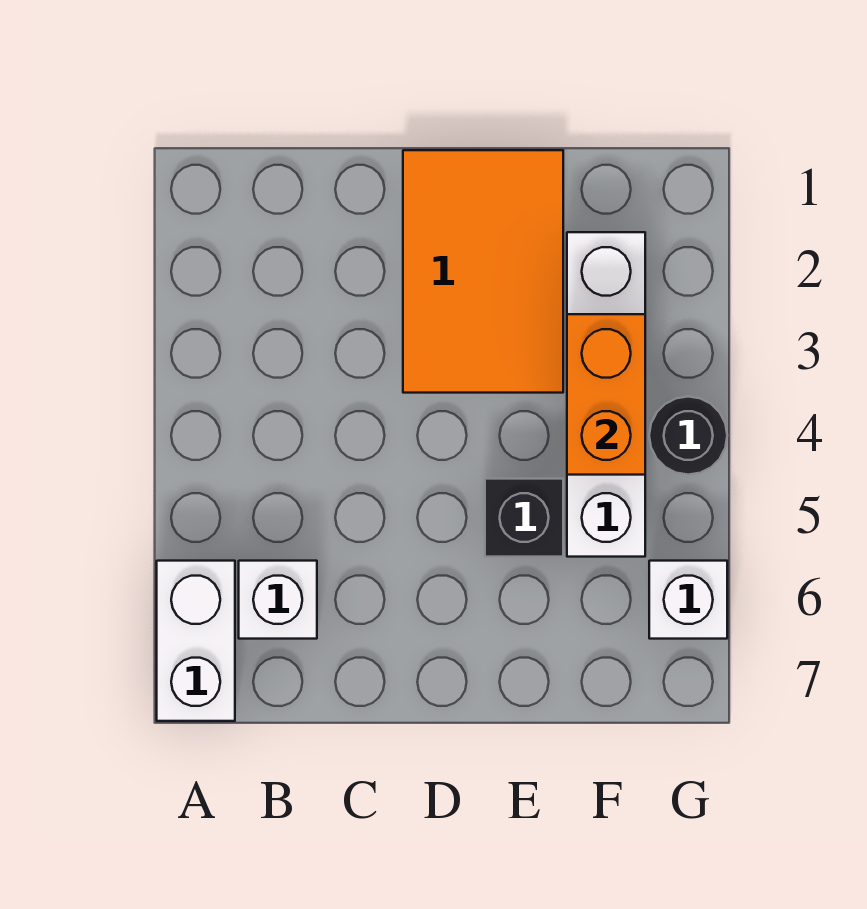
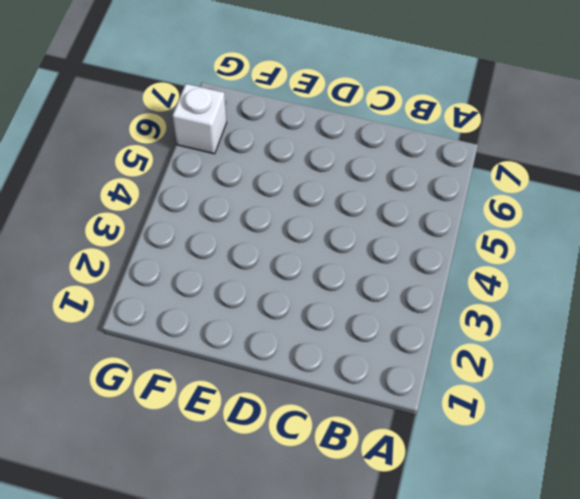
none -> white brick A6:A7 level 1
none -> white brick B6 level 1

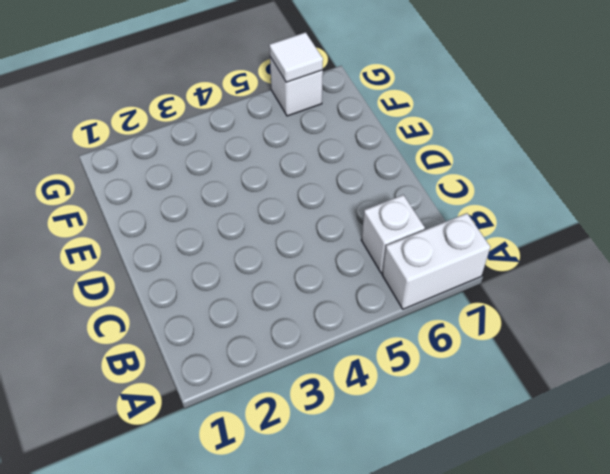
white tile G6 level 2 -> none
none -> orange tile D1:E3 level 1
none -> black brick E5 level 1

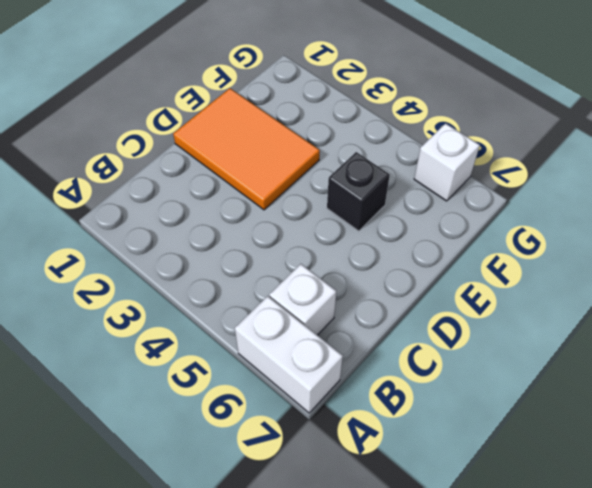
none -> white brick F2:F5 level 1
none -> black round brick G4 level 1

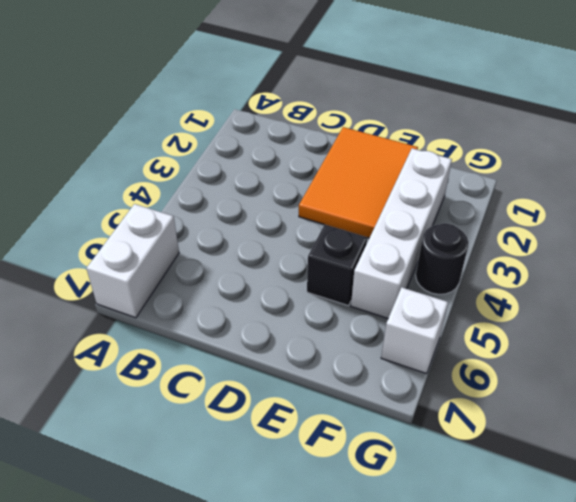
none -> white brick B6 level 1
none -> orange brick F3:F4 level 2

